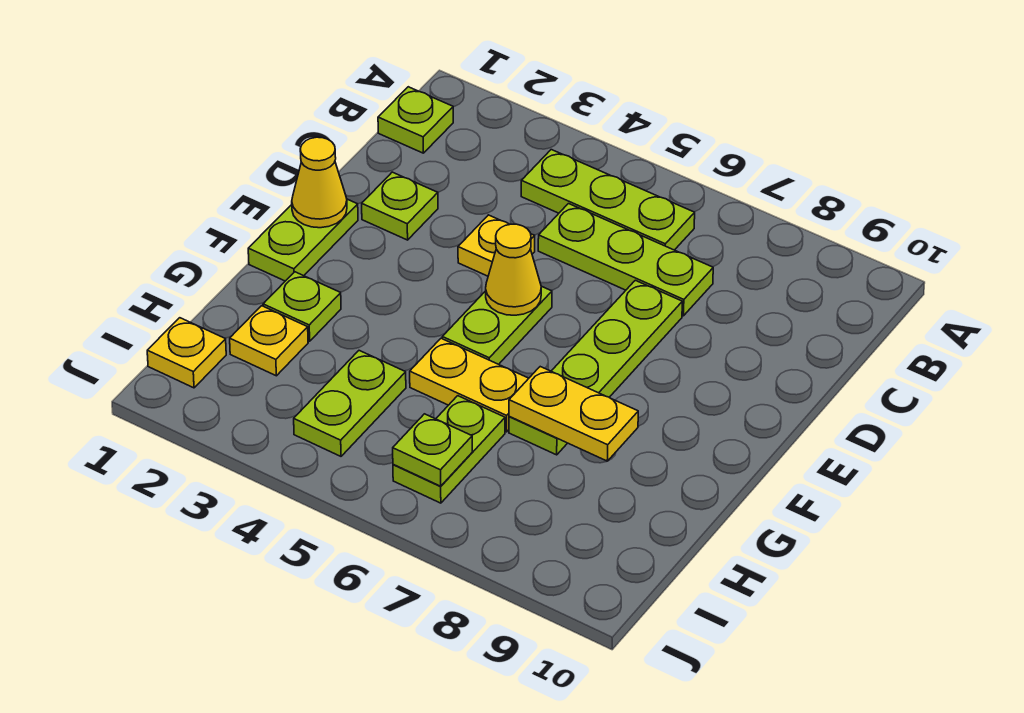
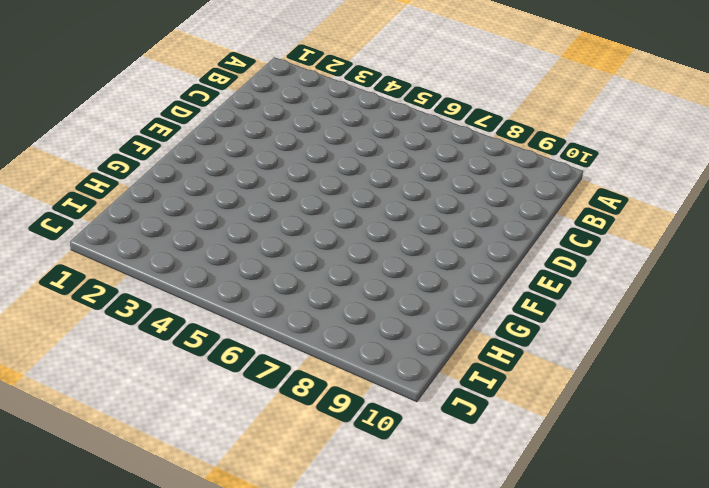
none -> lime plate B1 level 1
none -> lime plate B4:B6 level 1
none -> lime plate C5:C7 level 1

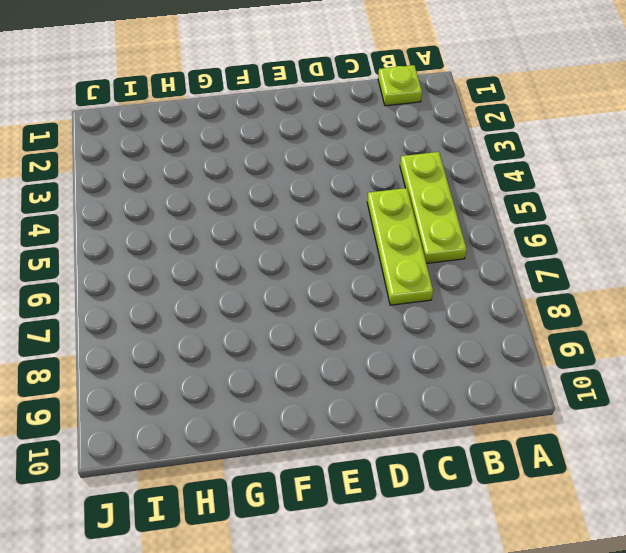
none -> lime plate D2 level 1
none -> yellow plate D4 level 1
none -> lime plate D7:G7 level 1

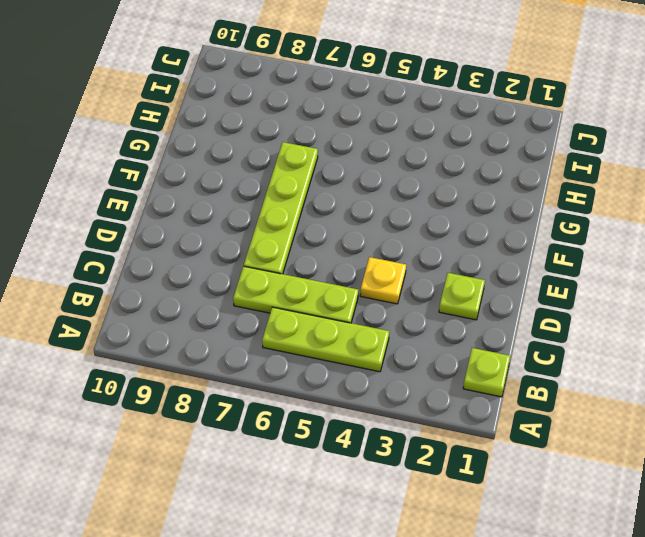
none -> lime plate E1:F1 level 1
none -> lime plate E5:F5 level 1
none -> lime plate G2 level 1

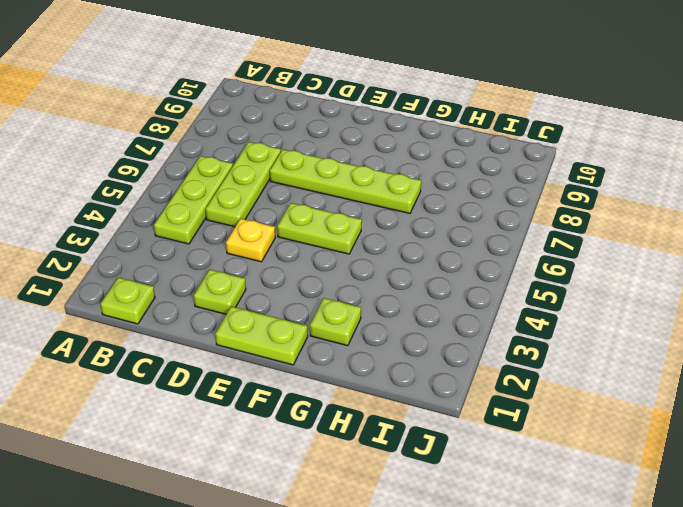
none -> yellow plate G5:G6 level 1
none -> yellow plate H2 level 1
none -> lime plate H4:I4 level 1

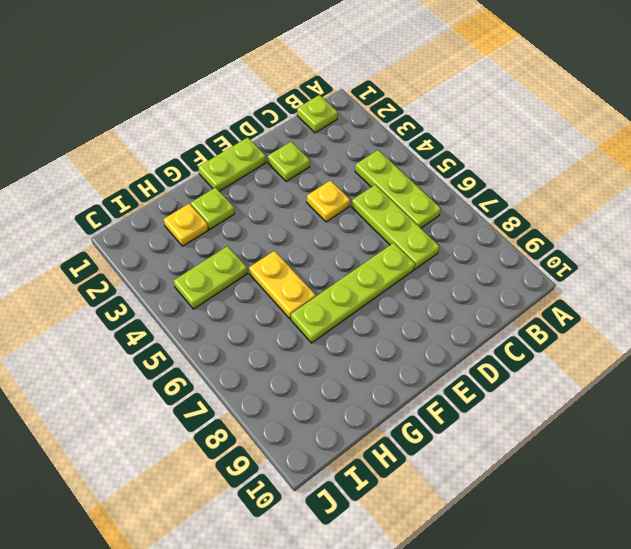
none -> lime plate E5:F5 level 1
none -> lime plate H6:I6 level 1
none -> yellow plate I1 level 1

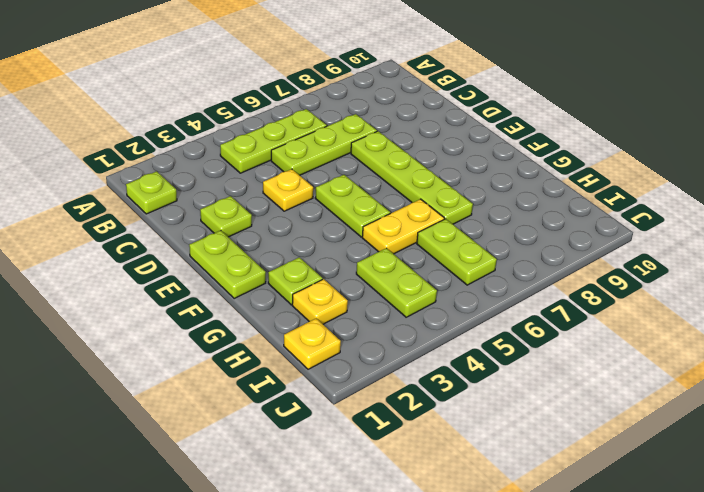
none -> yellow cone E1 level 2
none -> yellow cone E5 level 2
none -> yellow plate G7:G8 level 2

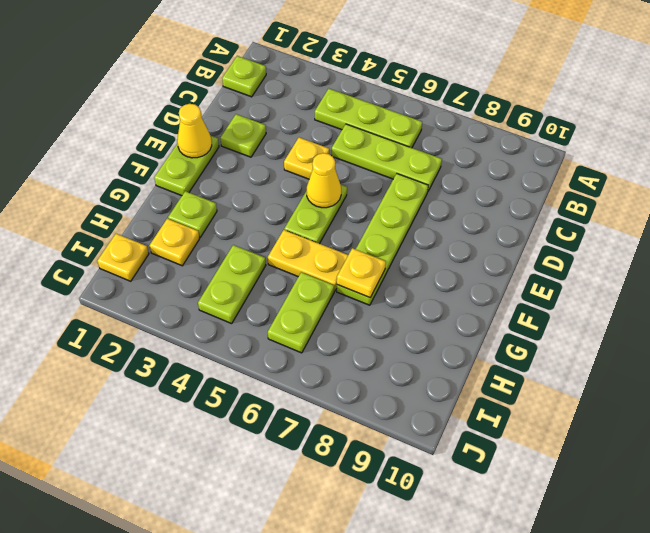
yellow plate G7 level 2 -> yellow plate G7:G8 level 2
none -> lime plate I6 level 2

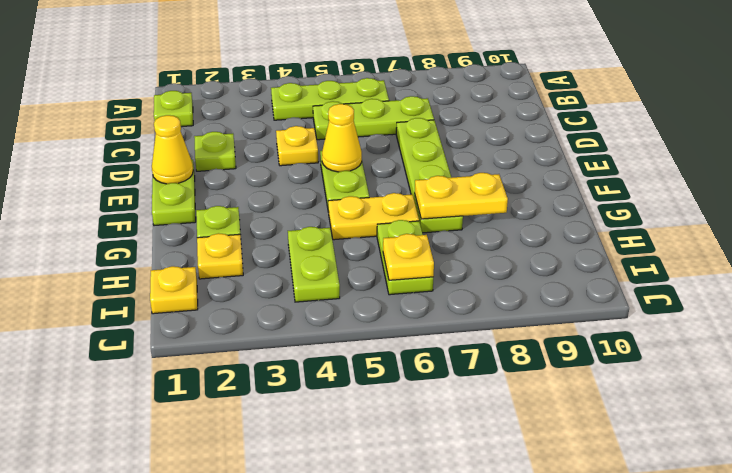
yellow plate I6 level 2 -> lime plate I6 level 2

